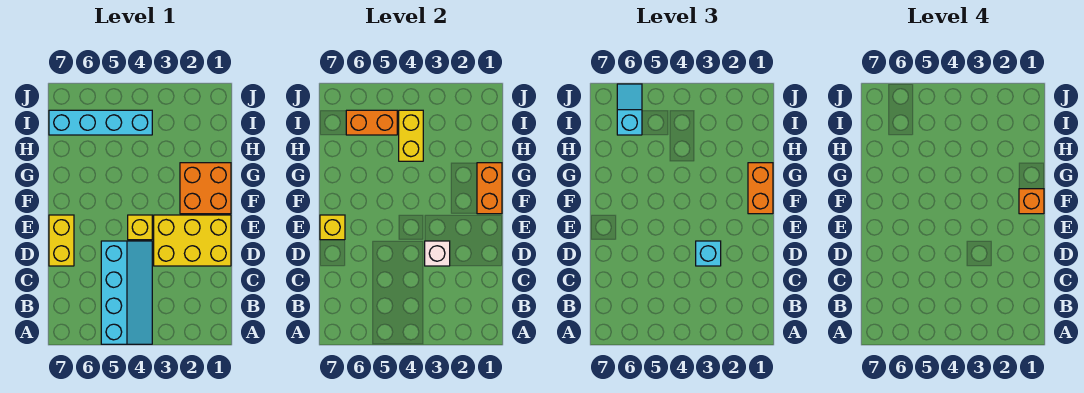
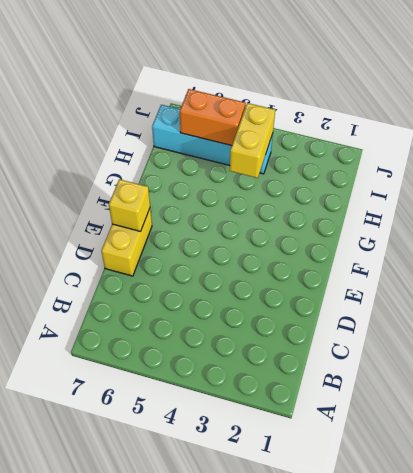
none -> cyan slope A4:D5 level 1 top 5
none -> yellow brick D1:E3 level 1
none -> yellow brick E4 level 1

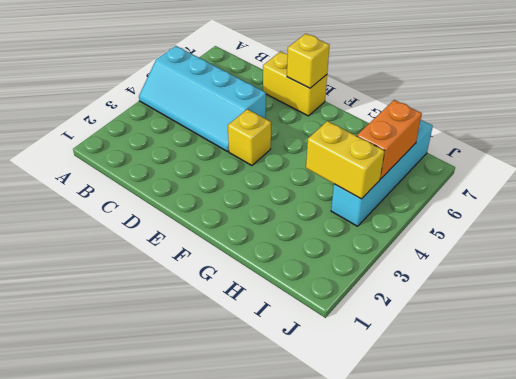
none -> yellow brick D1:E3 level 1
none -> orange brick F1:G2 level 1
none -> white brick D3 level 2

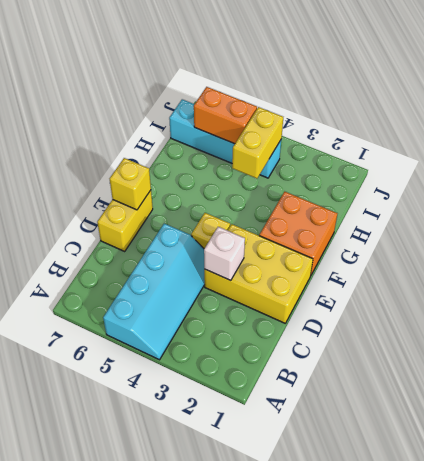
none -> orange brick F1:G1 level 2
none -> cyan brick D3 level 3
none -> orange brick F1:G1 level 3

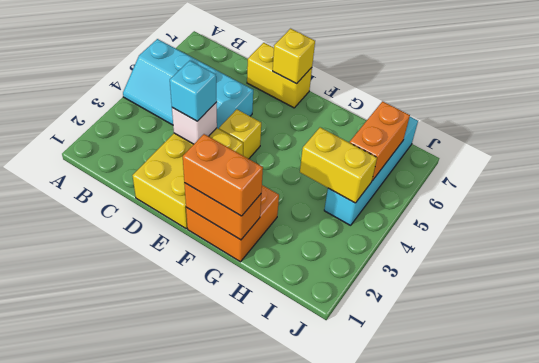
none -> cyan slope I6:J6 level 3 top I
none -> orange brick F1 level 4

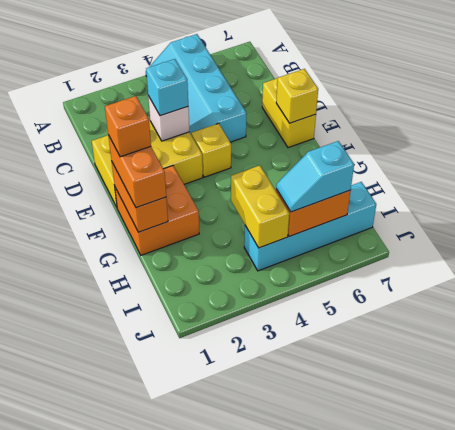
cyan slope I5:I6 level 3 top 6 -> cyan slope I6:J6 level 3 top I

